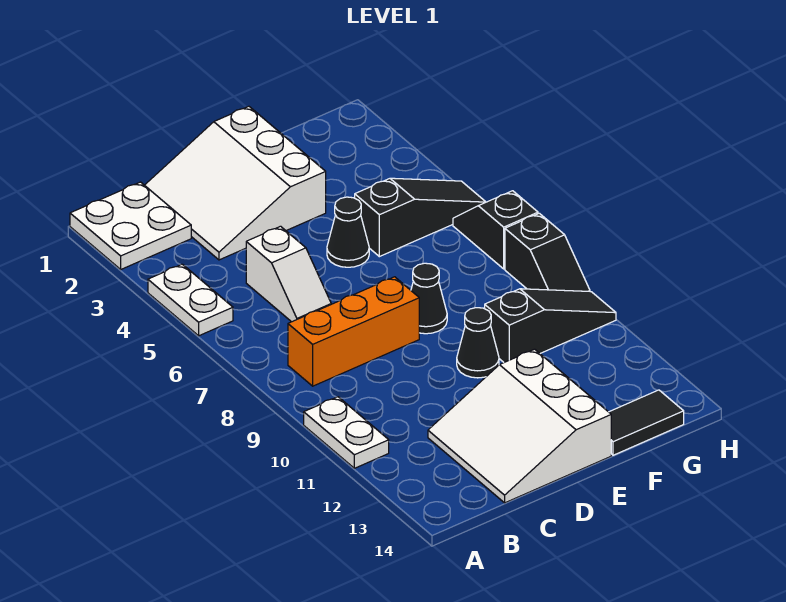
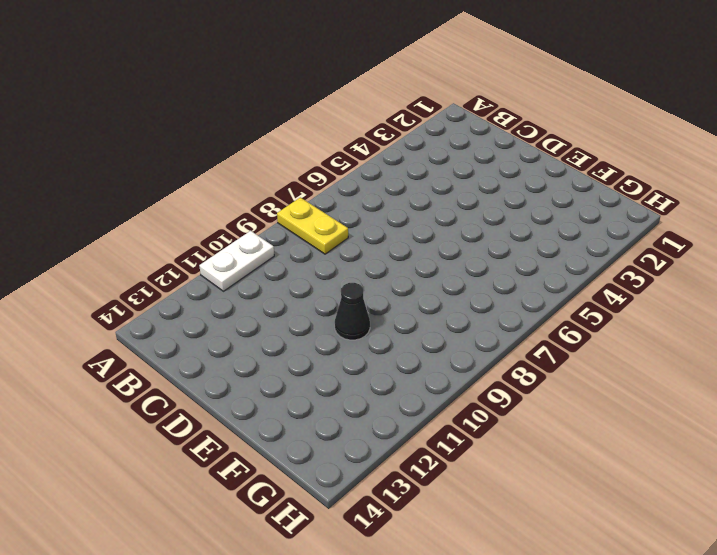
yellow plate A8:B8 level 1 -> orange brick B8:D8 level 1
none -> white plate A1:B2 level 1
none -> white plate A4:A5 level 1
none -> white slope C1:E3 level 1 top E

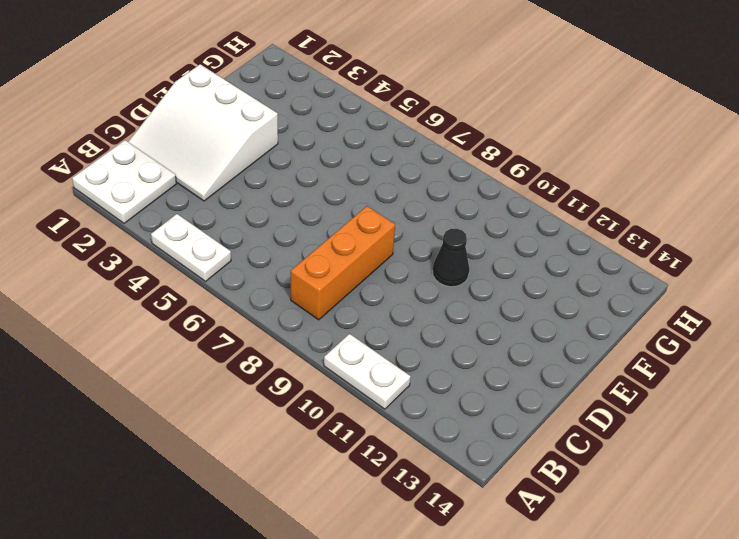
none -> white slope C5:C6 level 1 top 5
none -> white slope C12:E14 level 1 top E
none -> black cone E5 level 1

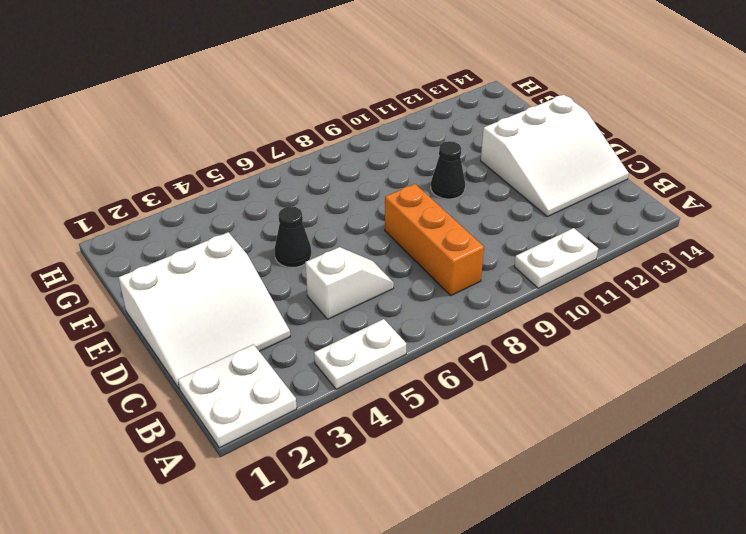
none -> black cone E8 level 1
none -> black slope F5:H5 level 1 top F
none -> black slope F10:H10 level 1 top F

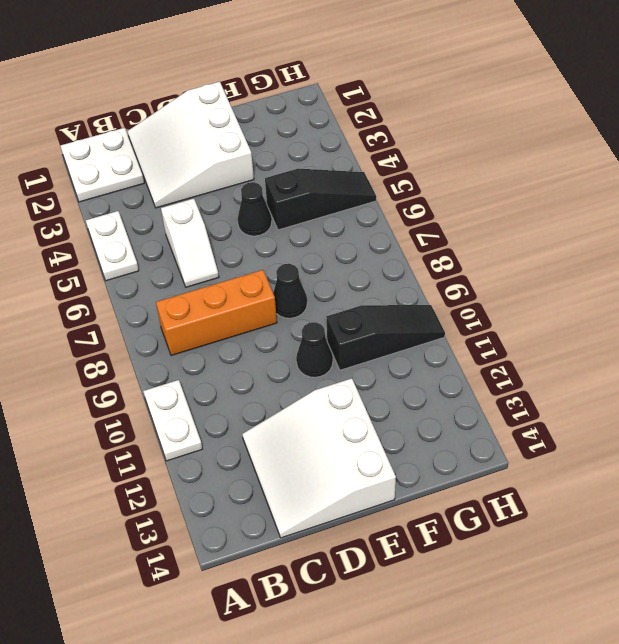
none -> black tile F14:G14 level 1
none -> black slope H6:H7 level 1 top 7
none -> black slope H8:H9 level 1 top 8

